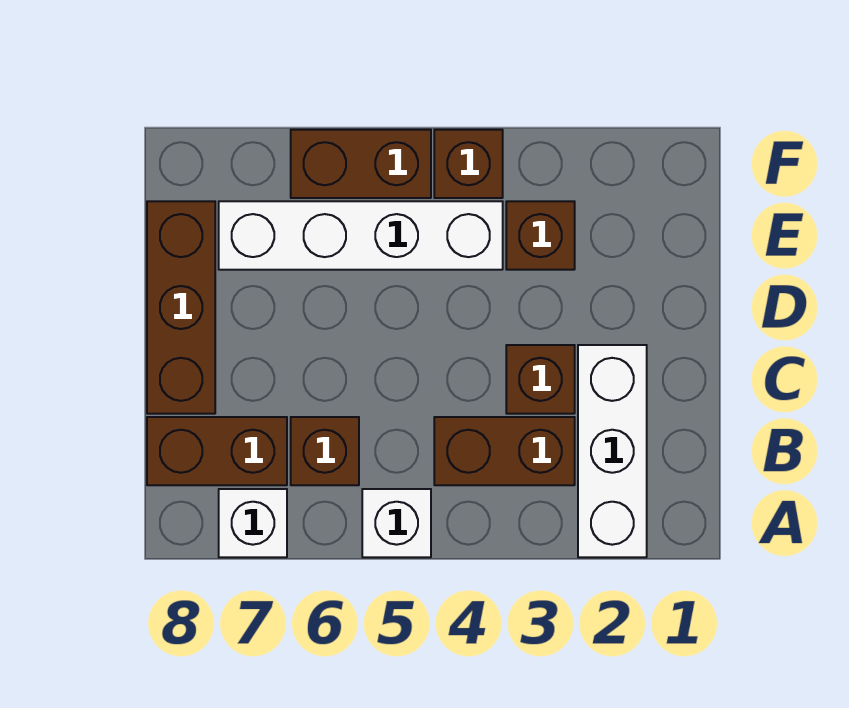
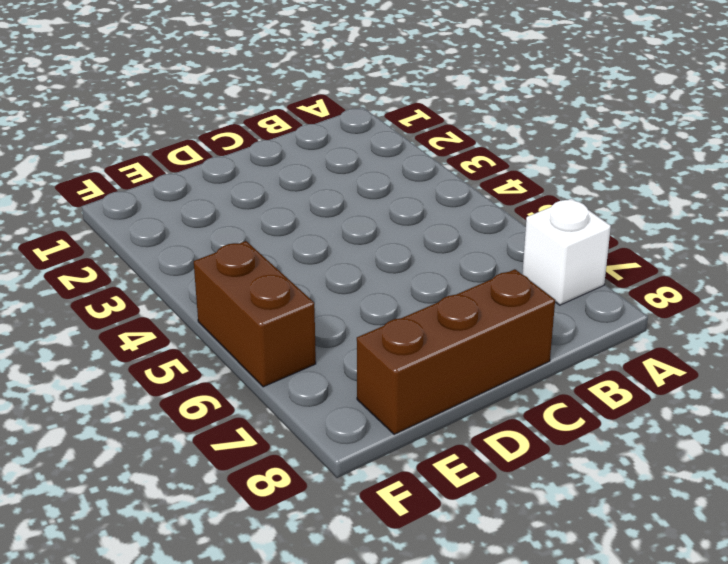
none -> white brick A2:C2 level 1
none -> white brick A5 level 1
none -> brown brick B3:B4 level 1

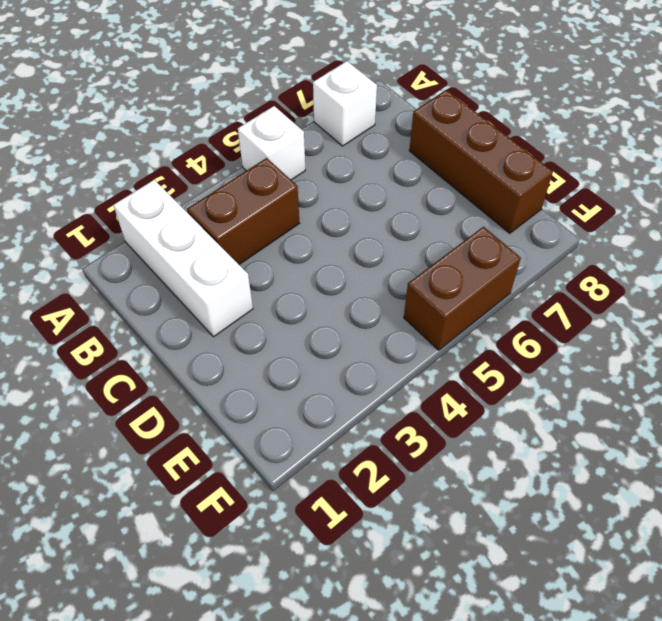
none -> brown brick B6 level 1
none -> brown brick B7:B8 level 1
none -> brown brick C3 level 1

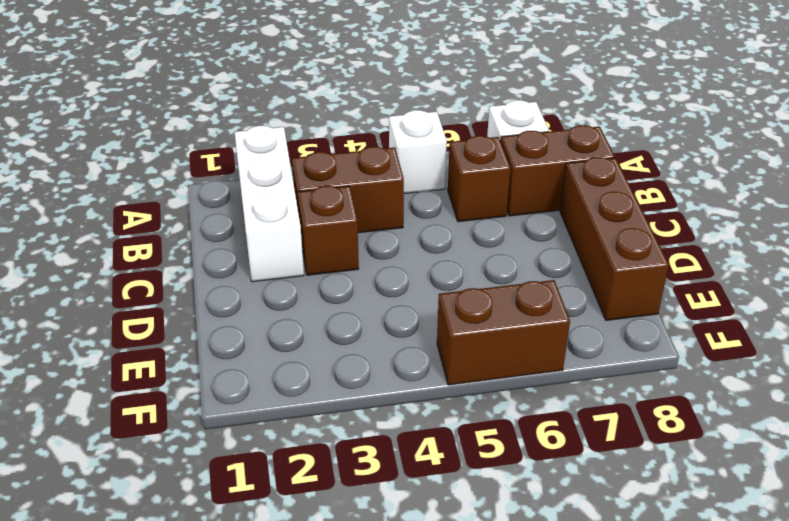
none -> brown brick E3 level 1
none -> white brick E4:E7 level 1
none -> brown brick F4 level 1

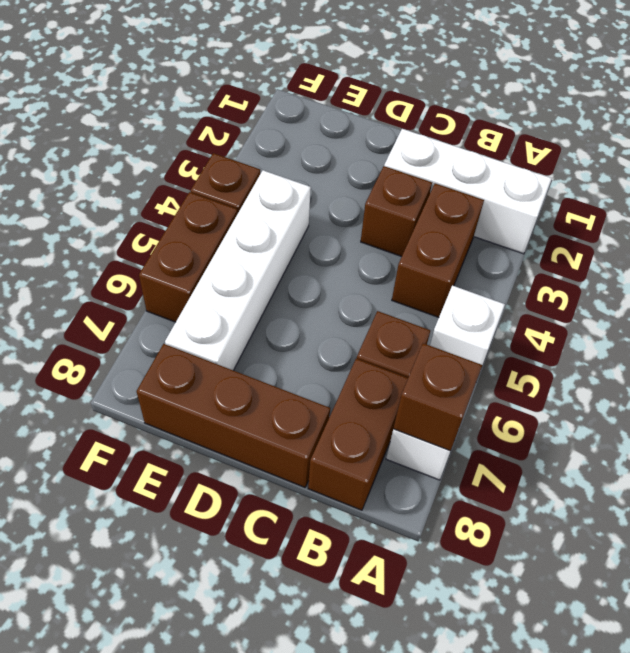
brown brick A7 level 2 -> brown brick E3 level 1

